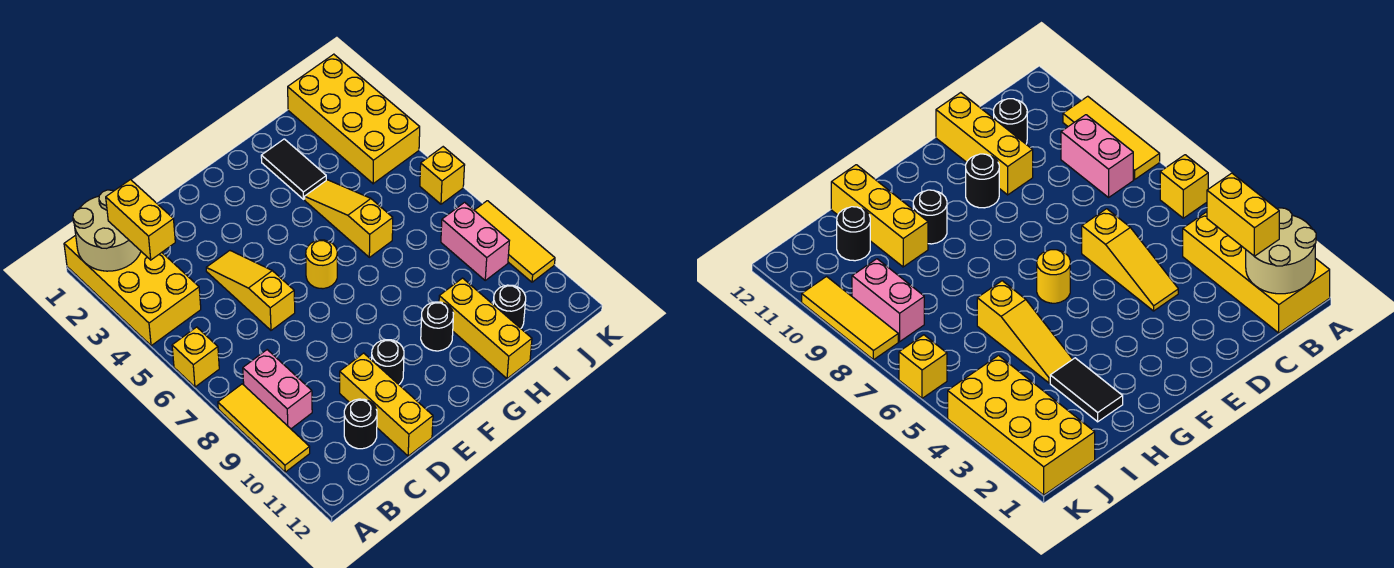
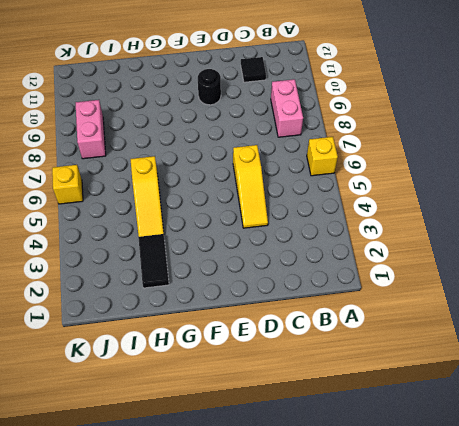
black tile C11 level 1 -> black round brick C11 level 1
none -> yellow brick A1:B4 level 1
none -> yellow tile A8:A10 level 1
none -> yellow brick D10:D12 level 1

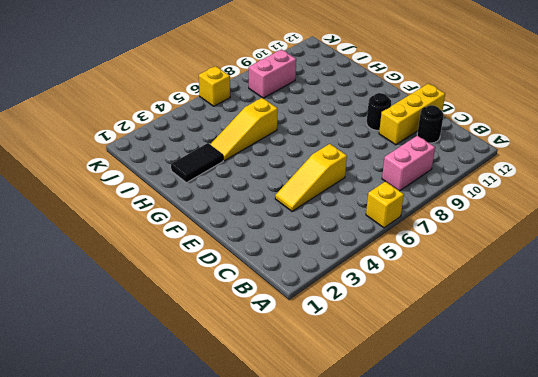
none -> yellow brick A1:B4 level 1
none -> yellow tile A8:A10 level 1
none -> yellow round brick F6 level 1

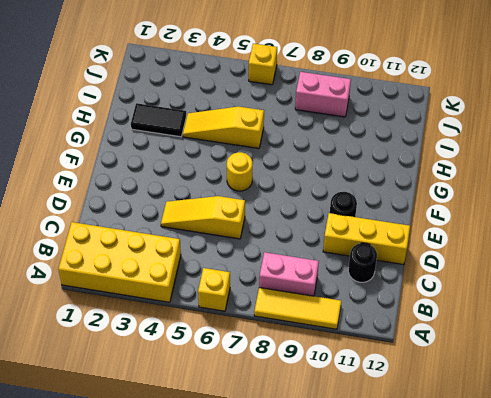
none -> black round brick G10 level 1
none -> yellow brick H10:H12 level 1
none -> black round brick I11 level 1

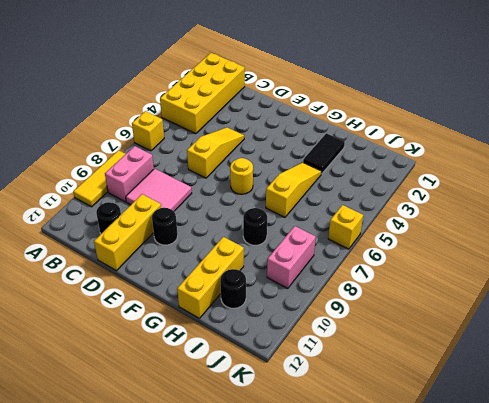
pink tile C8:D9 level 1 -> none
black round brick H8 level 1 -> black round brick G10 level 1
none -> yellow brick J1:K4 level 1
none -> yellow tile K8:K10 level 1
none -> tan round brick A1:B2 level 2

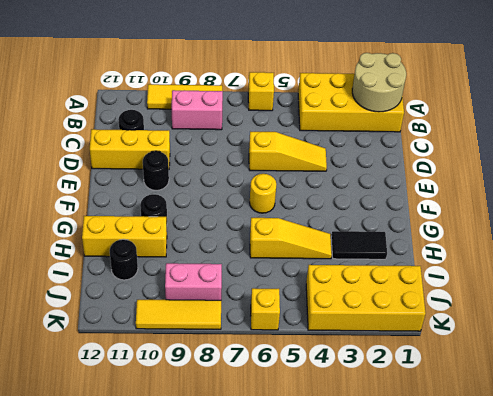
none -> yellow brick B2:B3 level 3

